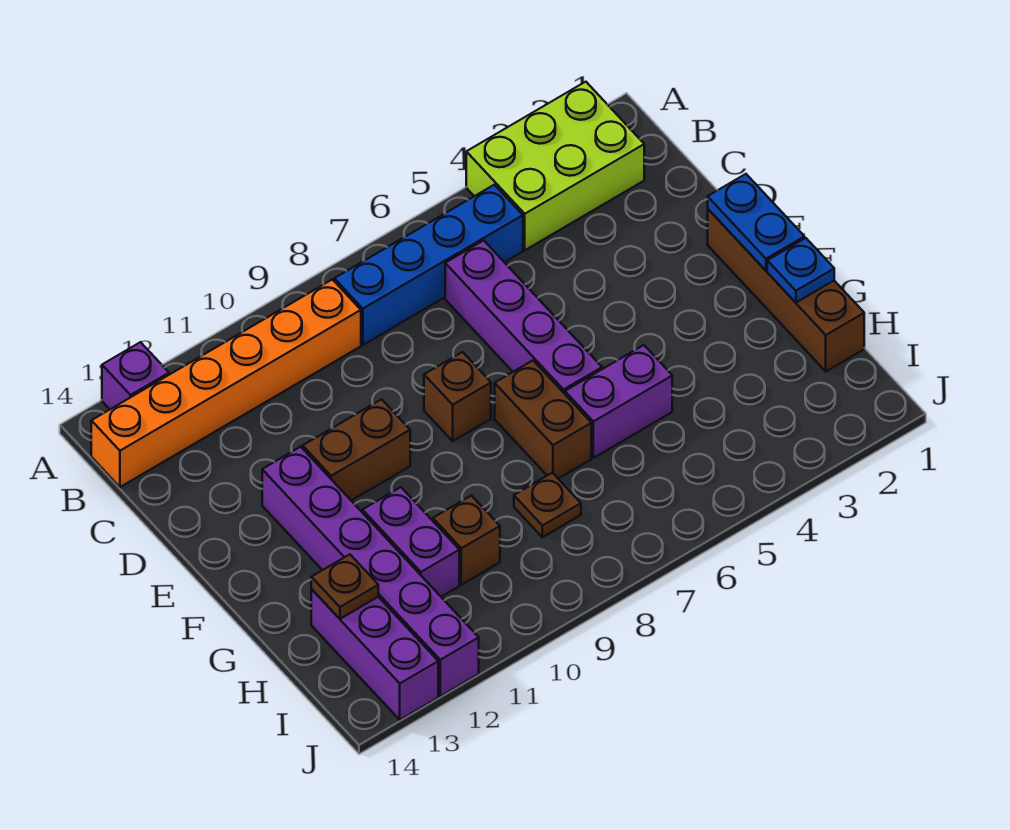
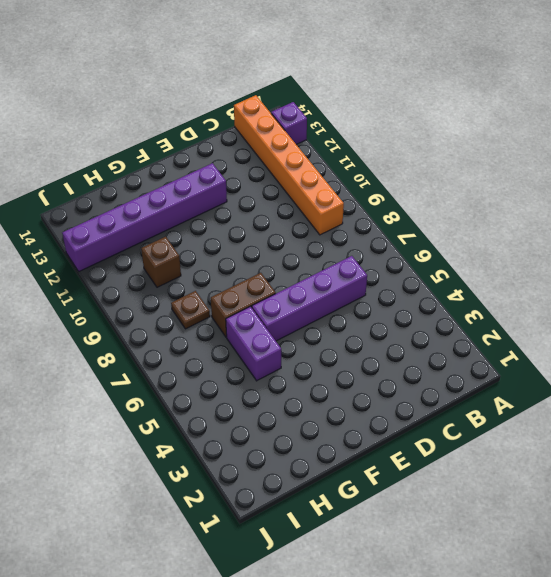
none -> lime brick A2:B4 level 1
none -> blue brick B5:B8 level 1
none -> brown brick E1:H1 level 1

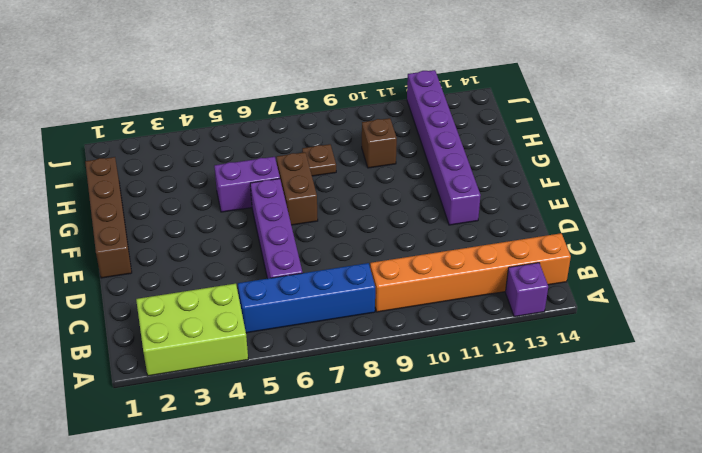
none -> brown brick E8 level 1
none -> brown brick E10:E11 level 1
none -> purple brick G11:H11 level 1

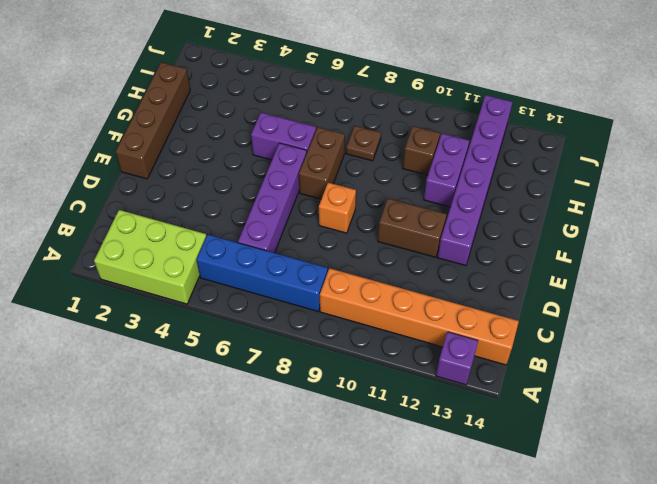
orange brick E8 level 1 -> brown brick E8 level 1
none -> purple brick H13:J13 level 1
none -> blue plate E1:F1 level 2
none -> blue plate G1 level 2

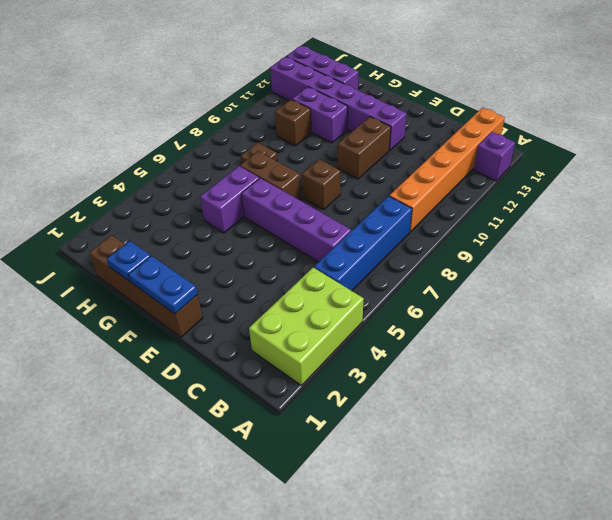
none -> brown plate H13 level 2

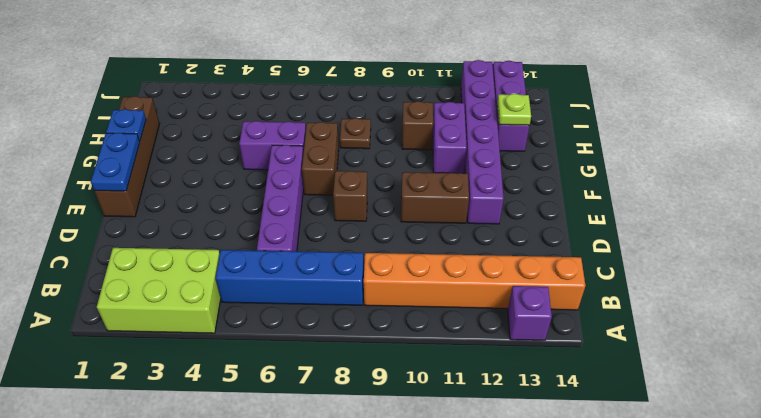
lime plate H13 level 2 -> brown plate H13 level 2

